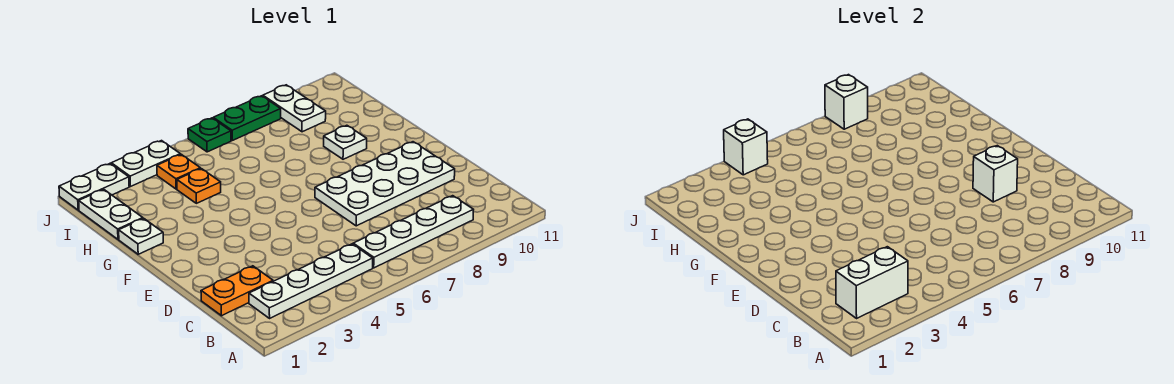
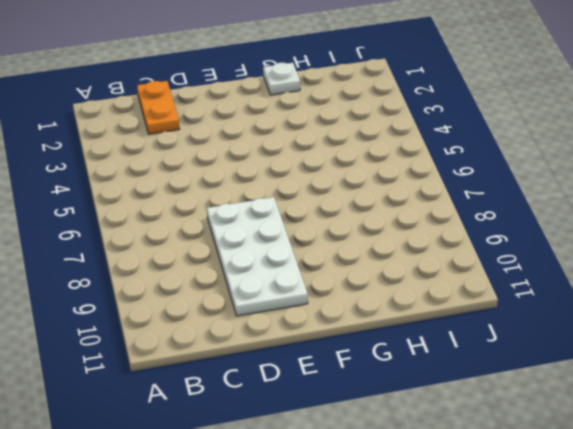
none -> white plate B2:B5 level 1
none -> white plate B6:B9 level 1
none -> white plate G9 level 1

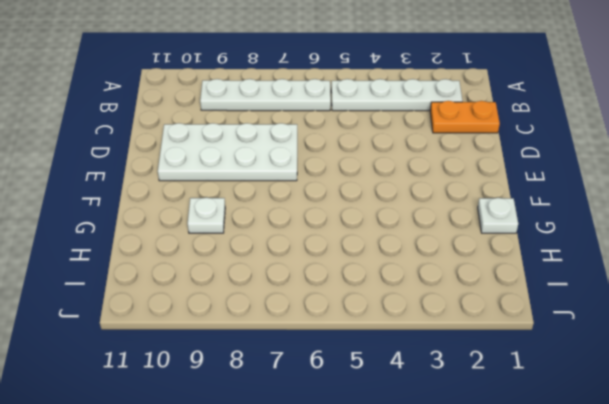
none -> white plate H1:I1 level 1
none -> orange plate H4 level 1
none -> orange plate I4 level 1

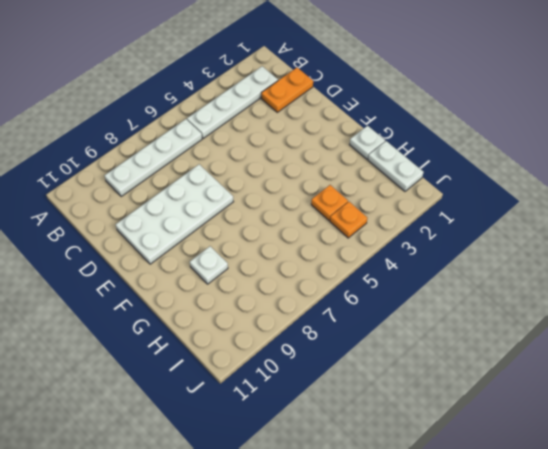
none -> white plate I9:J9 level 1
none -> white plate J1:J2 level 1
none -> white plate J3:J4 level 1

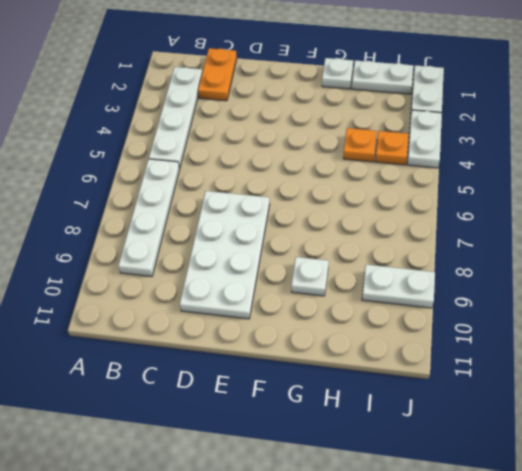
none -> green plate J6 level 1
none -> green plate J7:J8 level 1
none -> white brick B2:B3 level 2

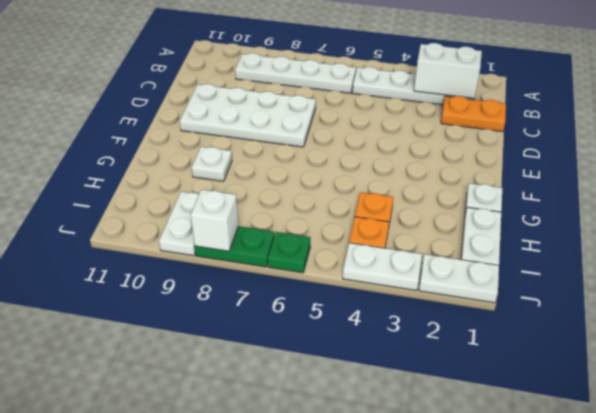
none -> white brick D9 level 2
none -> white brick J4 level 2

